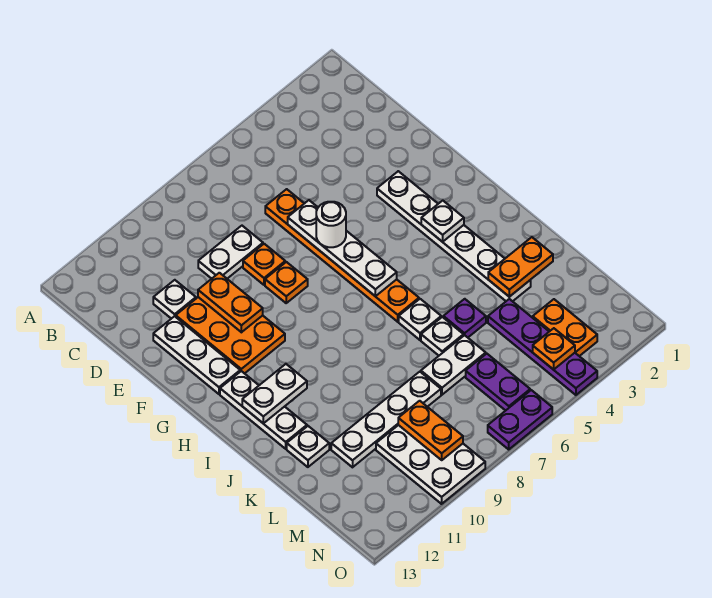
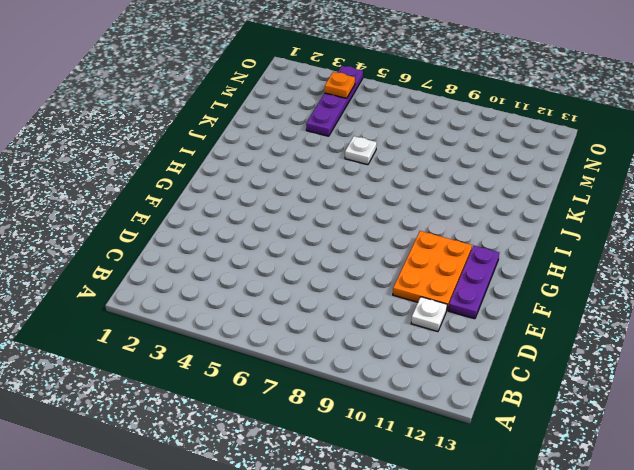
purple plate E12:G12 level 1 -> white plate E12:G12 level 1
none -> orange plate D6:I6 level 1
none -> white plate D8:D9 level 1
none -> orange plate E8 level 1

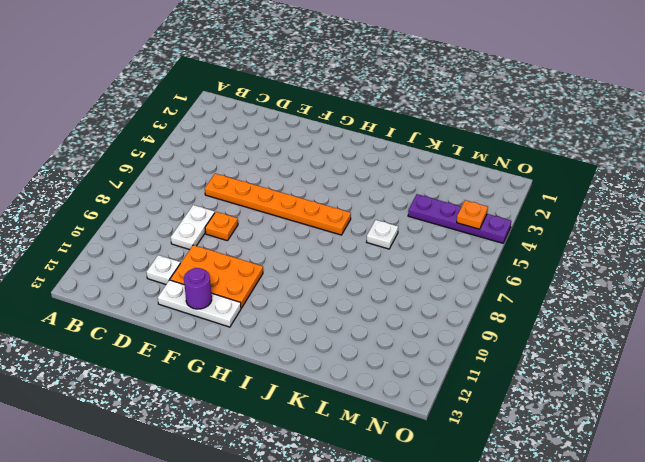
purple round brick F12 level 2 -> none
none -> white plate F3:K3 level 1
none -> orange plate F8 level 1
none -> white plate H12:J12 level 1

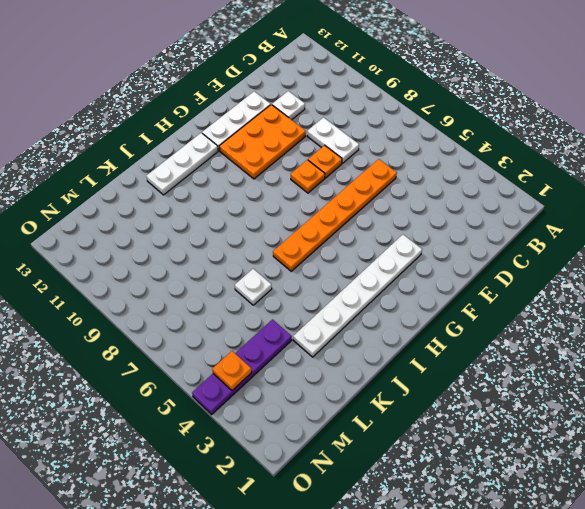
none -> white plate J6 level 1
none -> purple plate K5 level 1
none -> white plate K12 level 1

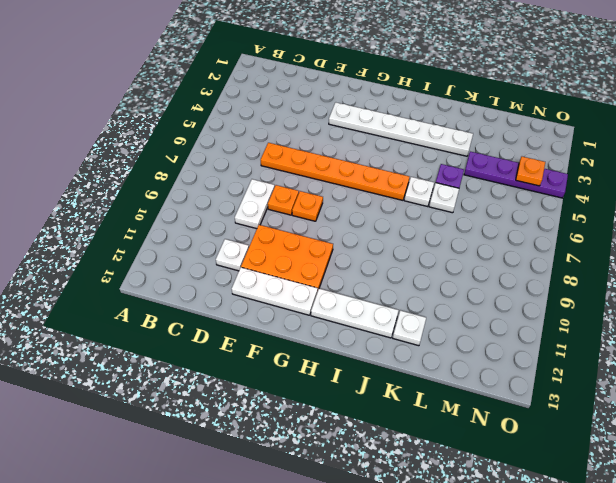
none -> white plate L6:L7 level 1
none -> white plate L8:L11 level 1
none -> orange plate M3:N3 level 1

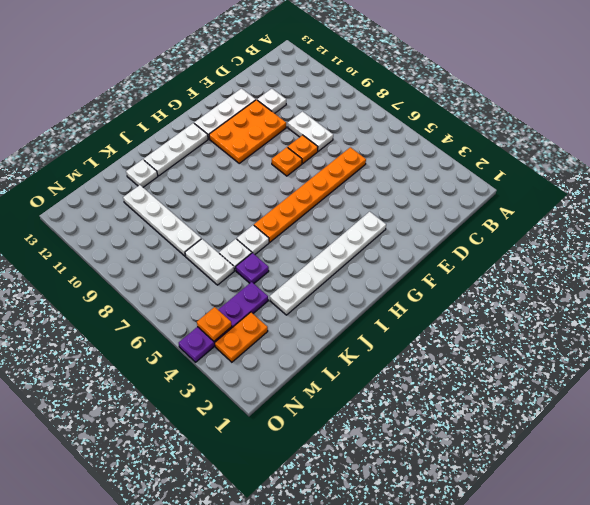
none -> purple plate M6:N6 level 1
none -> white plate M9:O10 level 1
none -> purple plate O6:O7 level 1

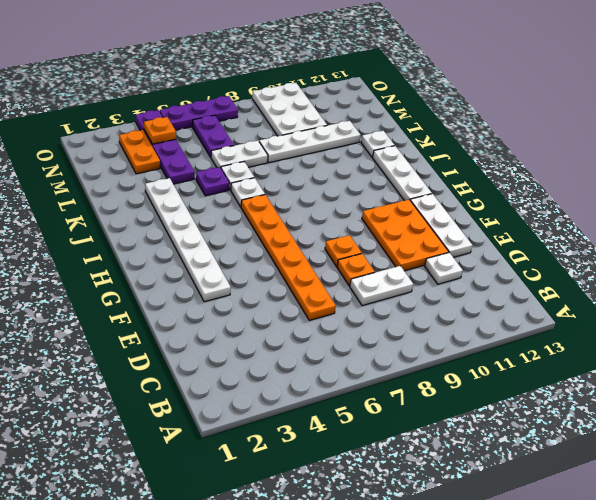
purple plate O5:O7 level 1 -> purple plate O6:O7 level 1
none -> white plate E6:H6 level 2
none -> orange plate E10:F10 level 2
none -> white plate H3 level 2

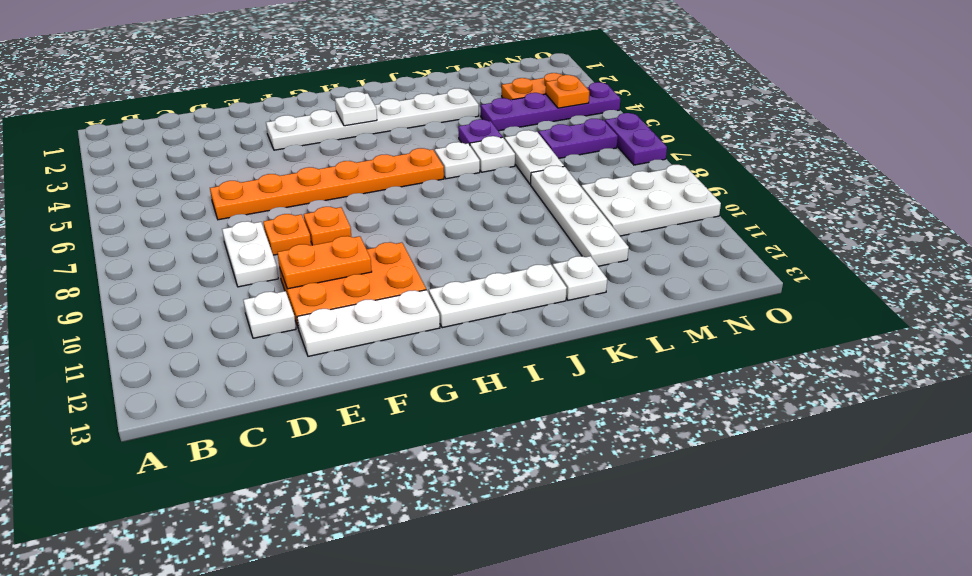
none -> white plate E6:H6 level 2
none -> white plate I11:I12 level 2
none -> orange plate K2:K3 level 2

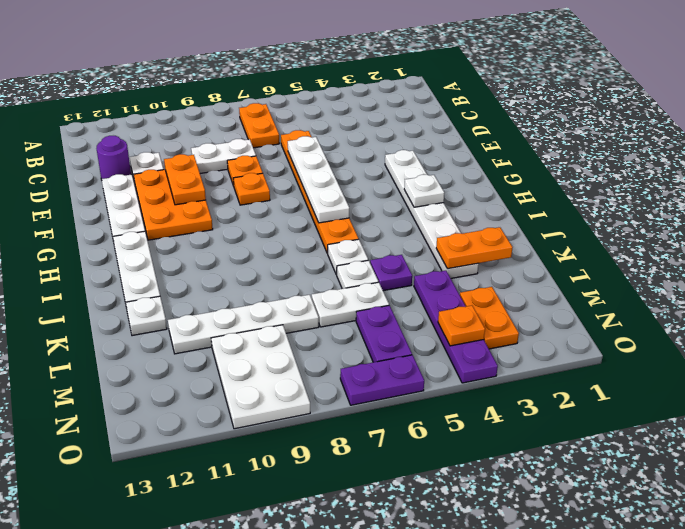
orange plate B7:C7 level 1 -> orange plate M9:N9 level 2
purple round brick D12 level 1 -> none
none -> white plate I11:I12 level 2
none -> white round brick F6 level 3

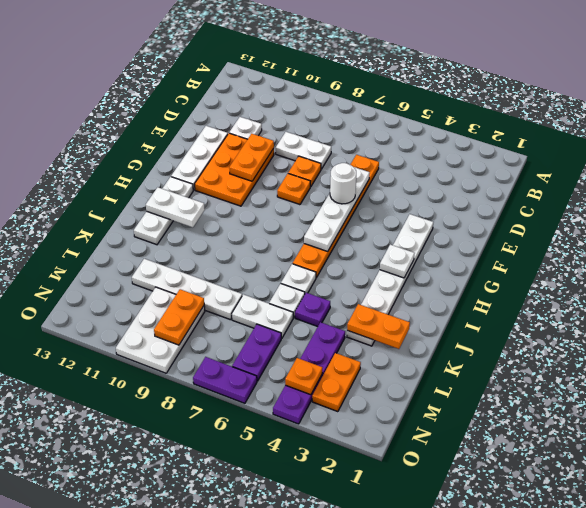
none -> white plate K12 level 1

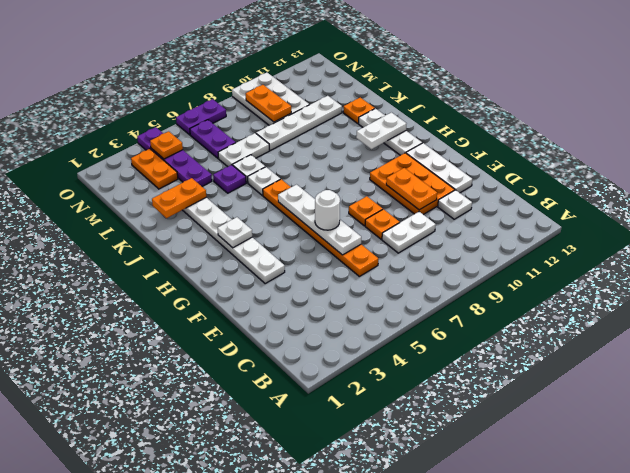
orange plate K12 level 1 -> white plate K12 level 1

